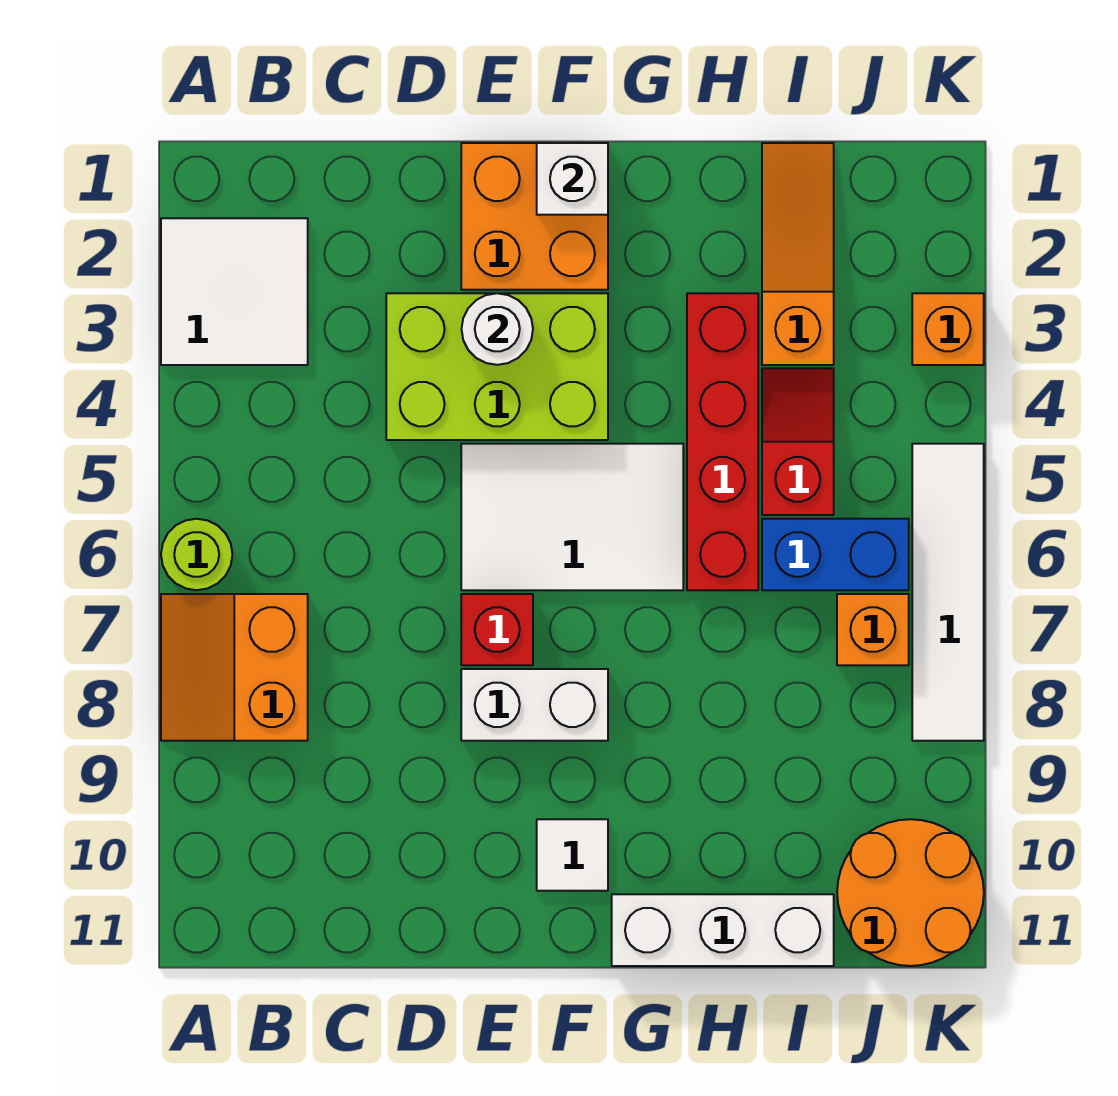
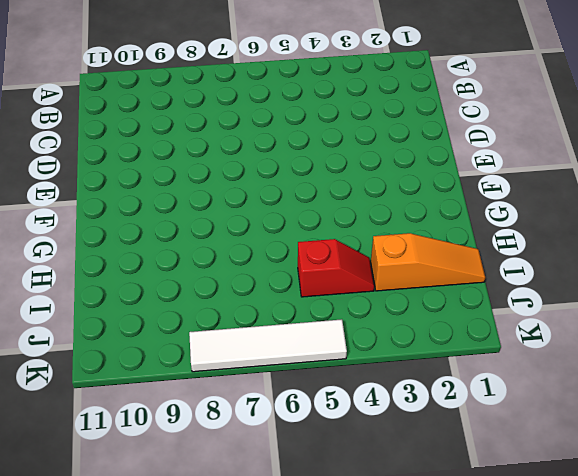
none -> white tile A2:B3 level 1
none -> lime round brick A6 level 1
none -> orange slope A7:B8 level 1 top B

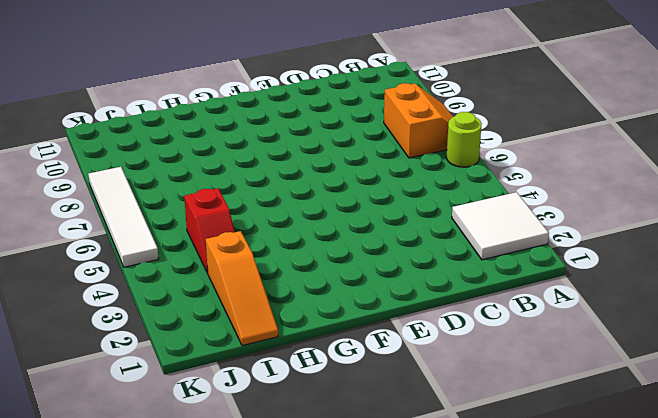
none -> lime brick D3:F4 level 1
none -> orange brick E1:F2 level 1
none -> white tile E5:G6 level 1

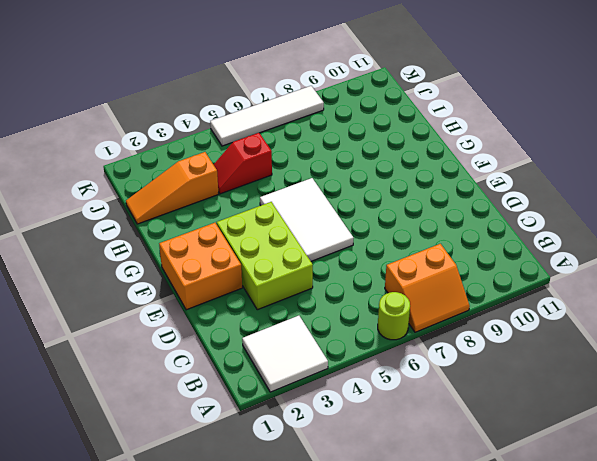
none -> red brick E7 level 1
none -> white brick E8:F8 level 1
none -> white tile F10 level 1

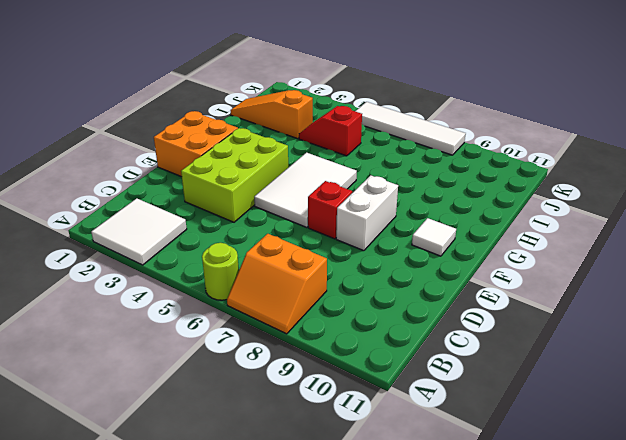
none -> white brick G11:I11 level 1
none -> red brick H3:H6 level 1
none -> blue brick I6:J6 level 1

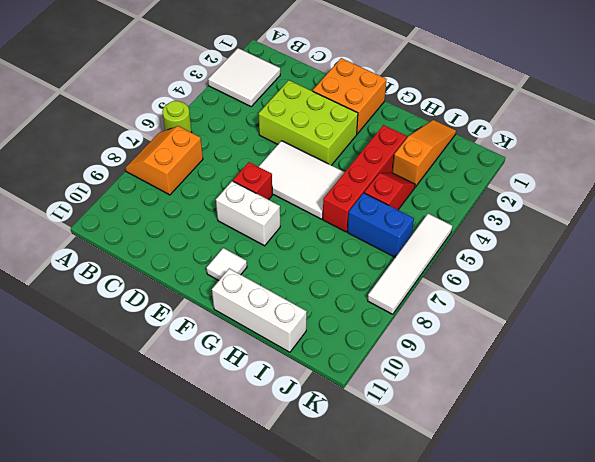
none -> orange brick J7 level 1
none -> orange round brick J10:K11 level 1
none -> orange brick K3 level 1

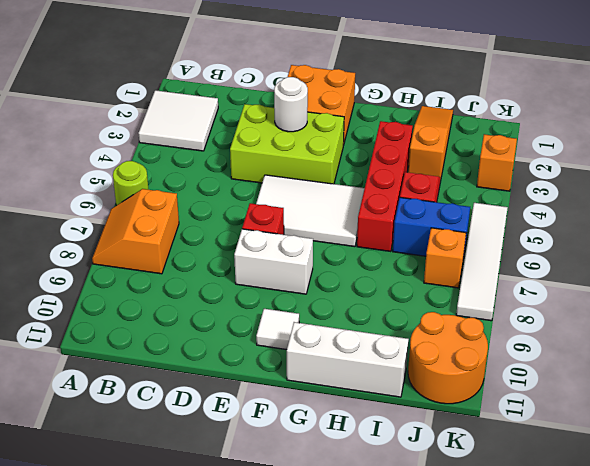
none -> white brick F1 level 2

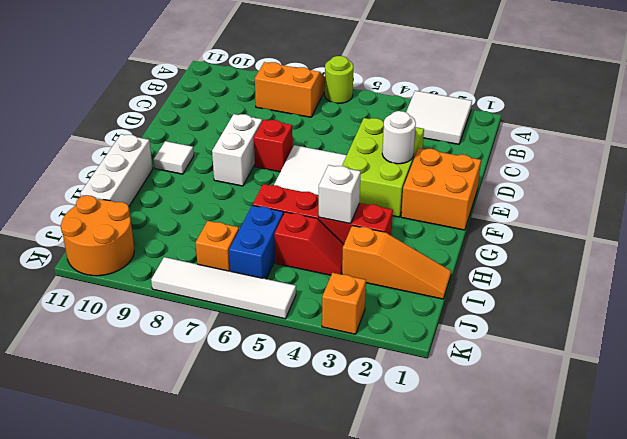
white brick H4 level 2 -> white brick F1 level 2

